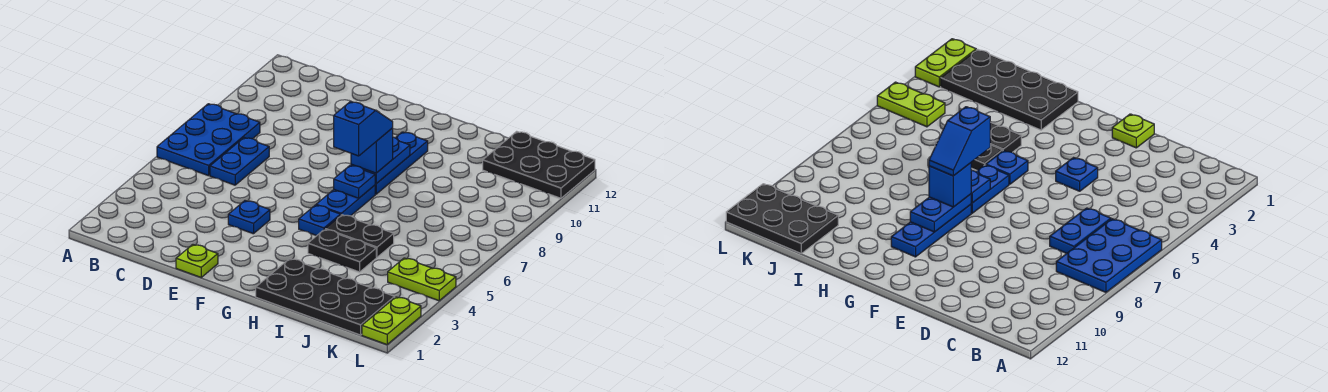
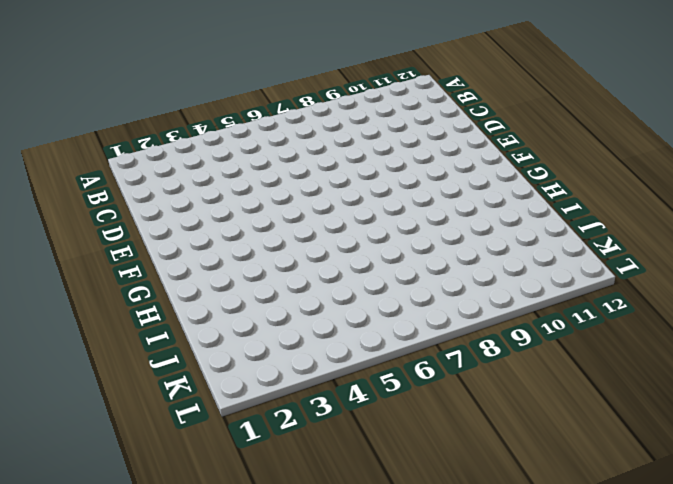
none -> blue plate A6:B8 level 1
none -> blue plate C6:C7 level 1
none -> lime plate E1 level 1

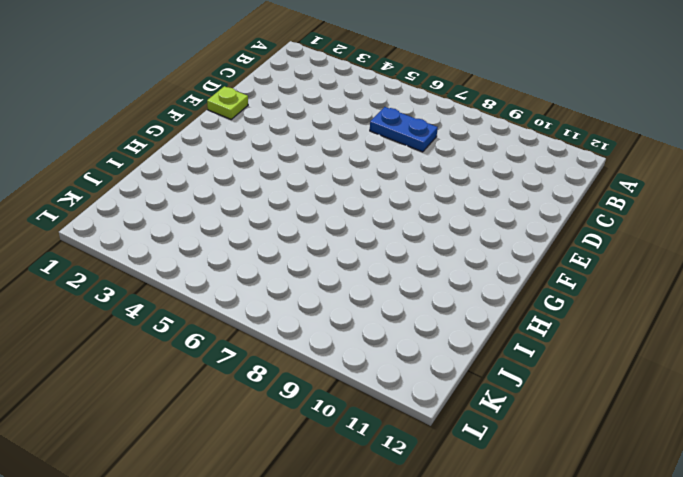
none -> blue plate A6:B8 level 1
none -> blue plate E4 level 1
none -> blue plate G5 level 1

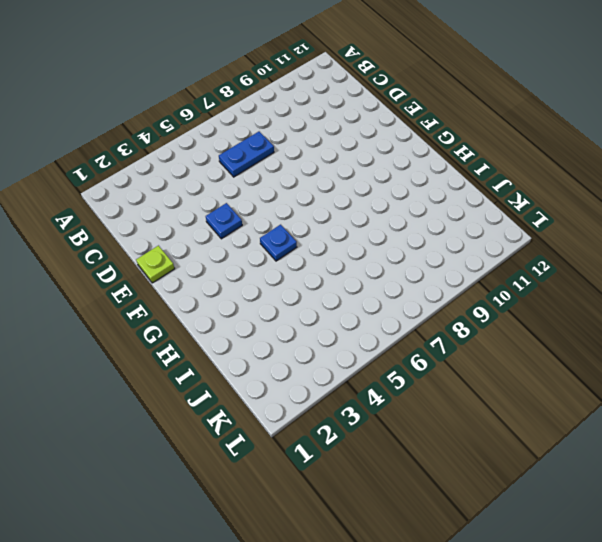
none -> blue plate A6:B8 level 1
none -> blue plate G6:G7 level 1
none -> blue plate G8:G10 level 1

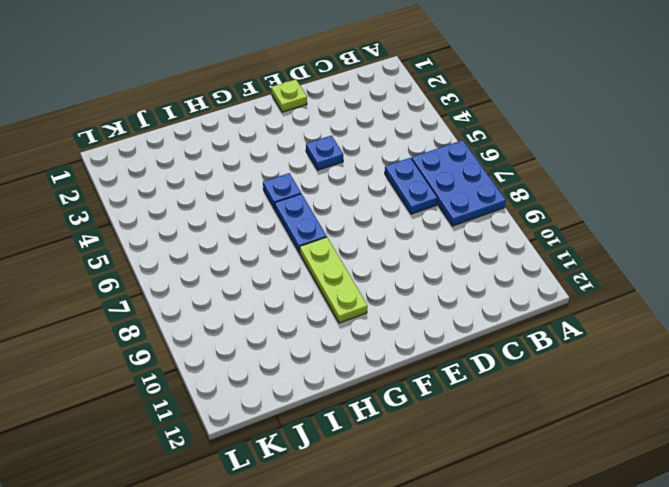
lime plate G8:G10 level 1 -> blue plate G8:G10 level 1
none -> black plate H1:K2 level 1
none -> black plate H4:I4 level 1
none -> black plate H5:I5 level 1

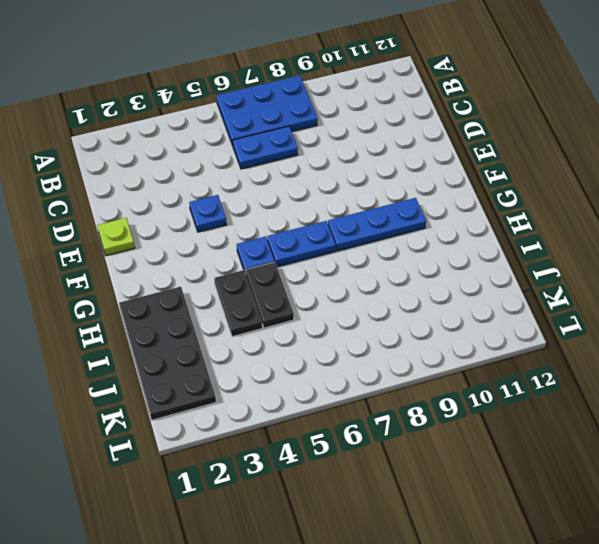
none -> black plate J11:L12 level 1
none -> lime plate K4:L4 level 1
none -> lime plate L1:L2 level 1

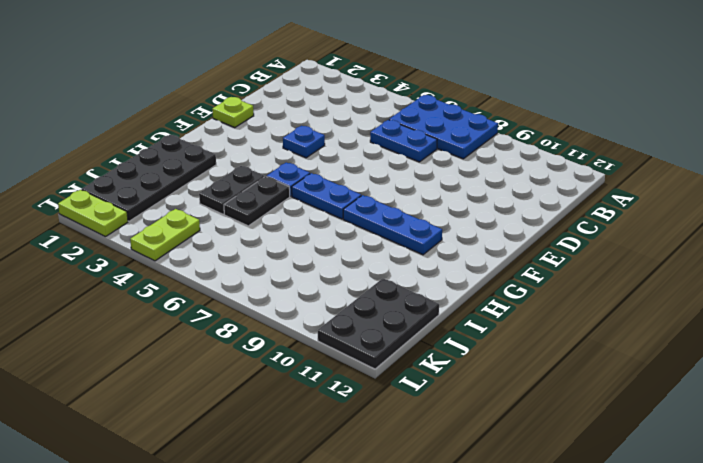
none -> blue plate G7 level 2
none -> blue plate G8:G9 level 2
none -> blue brick G8 level 3

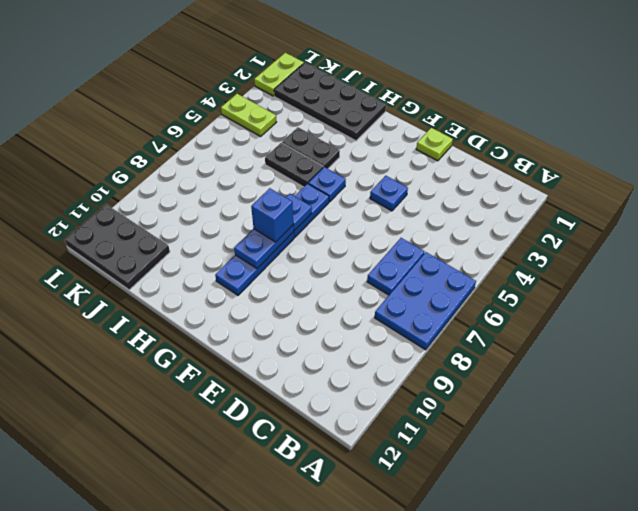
none -> blue slope G7:G8 level 4 top 7

